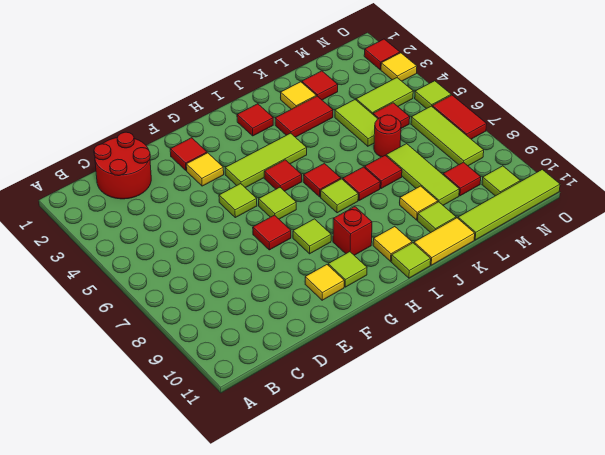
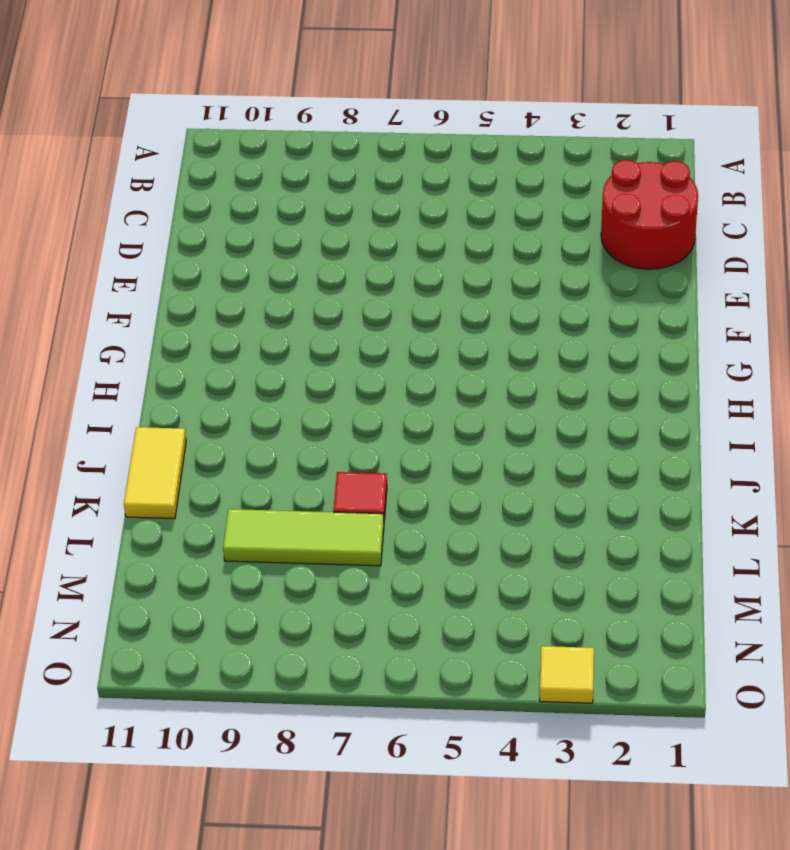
none -> red tile F2 level 1
none -> yellow tile F3 level 1
none -> lime tile F5 level 1
none -> red tile F7 level 1

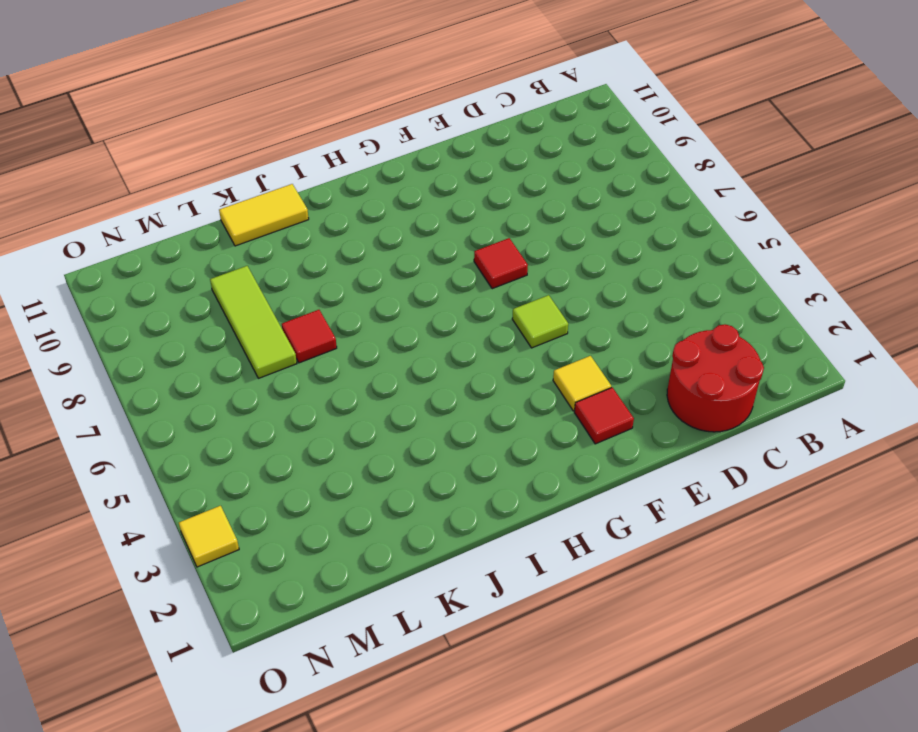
none -> yellow tile F10 level 1
none -> lime tile G4:I4 level 1
none -> lime tile G6 level 1
none -> lime tile G8 level 1

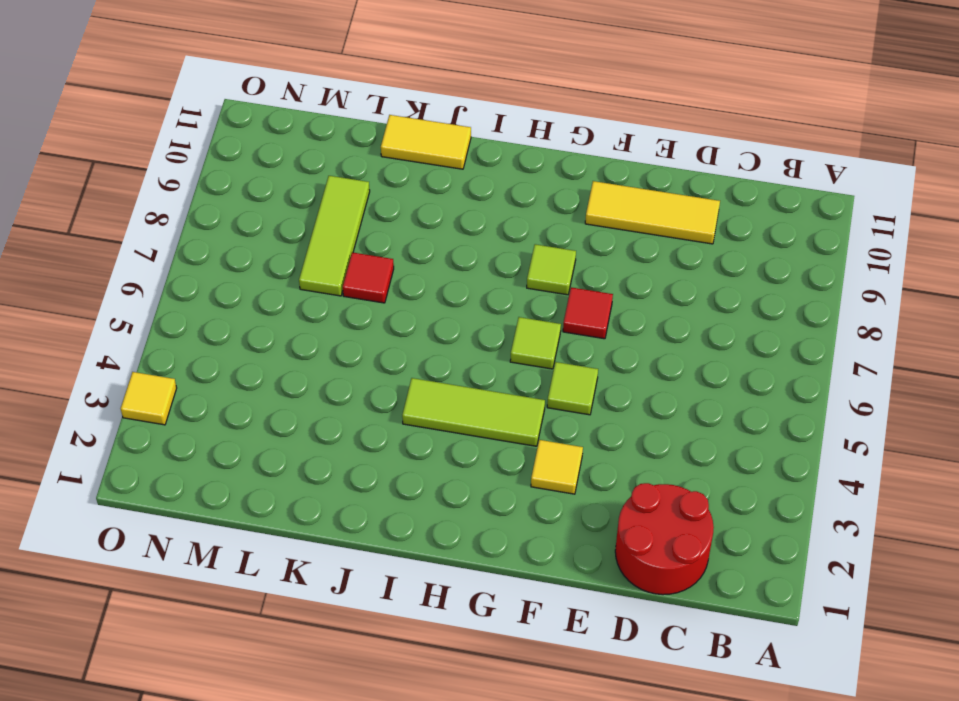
yellow tile D10:F10 level 1 -> yellow tile F10 level 1
none -> red tile F2 level 1
none -> lime tile G10 level 1
none -> red tile H5 level 1
none -> red brick H9 level 1

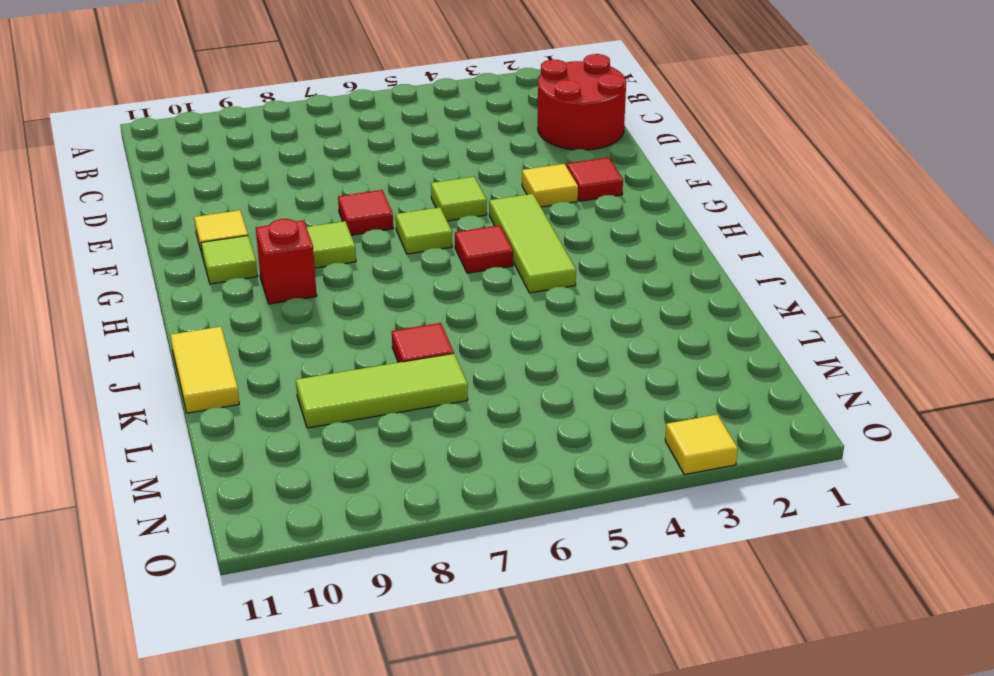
none -> red tile I2 level 1
none -> red tile I6 level 1
none -> lime tile I7 level 1
none -> yellow tile I10 level 1

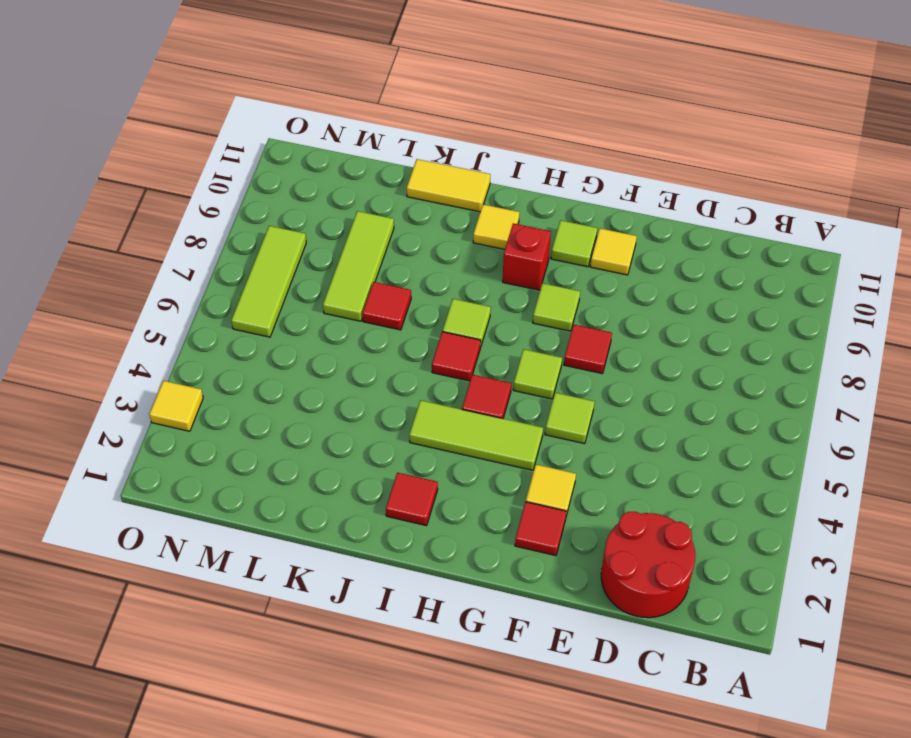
none -> lime tile I11 level 1
none -> red tile J3:K3 level 1
none -> red tile J7 level 1
none -> yellow tile K2 level 1

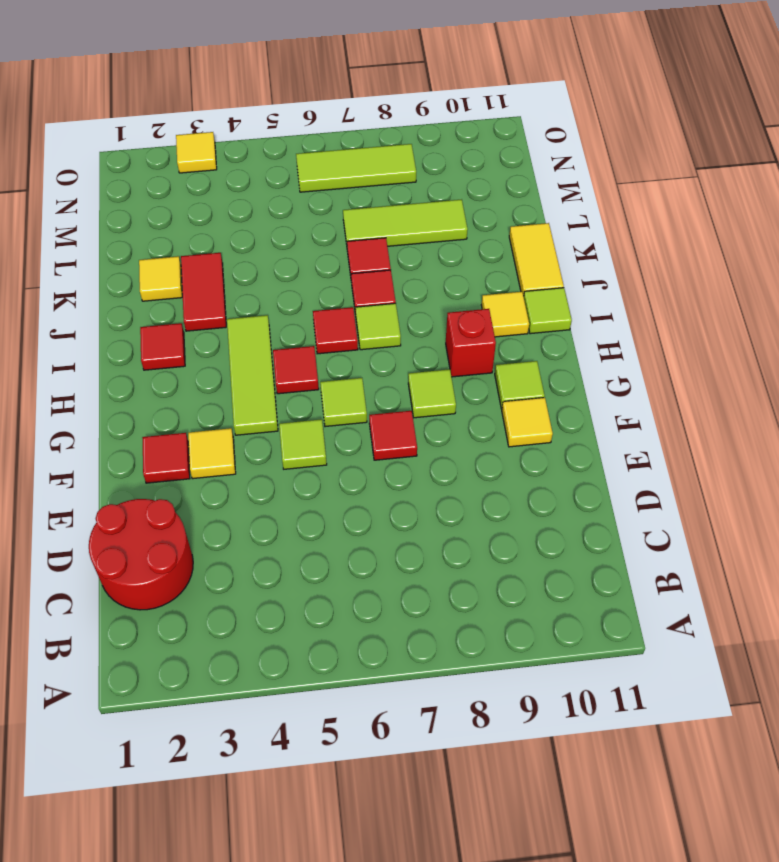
none -> yellow tile K9 level 1
none -> lime tile K10 level 1
none -> red tile L2 level 1
none -> lime tile L4:L5 level 1

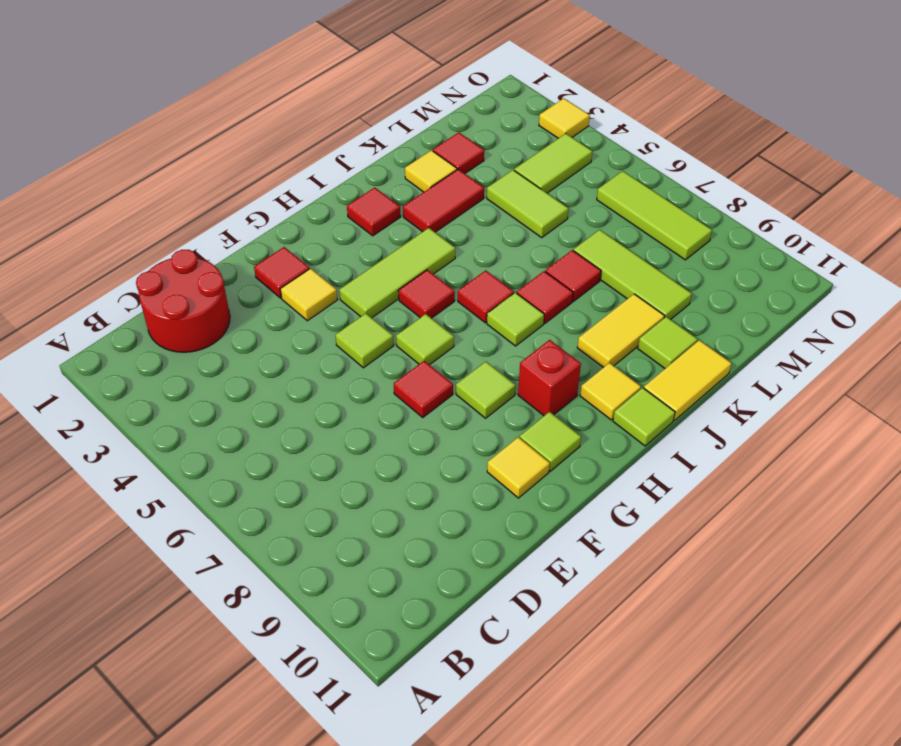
yellow tile J9:K9 level 1 -> yellow tile K9 level 1
none -> red round brick L6 level 1
none -> lime tile L11:O11 level 1
none -> red tile M5 level 1
none -> red tile M9 level 1

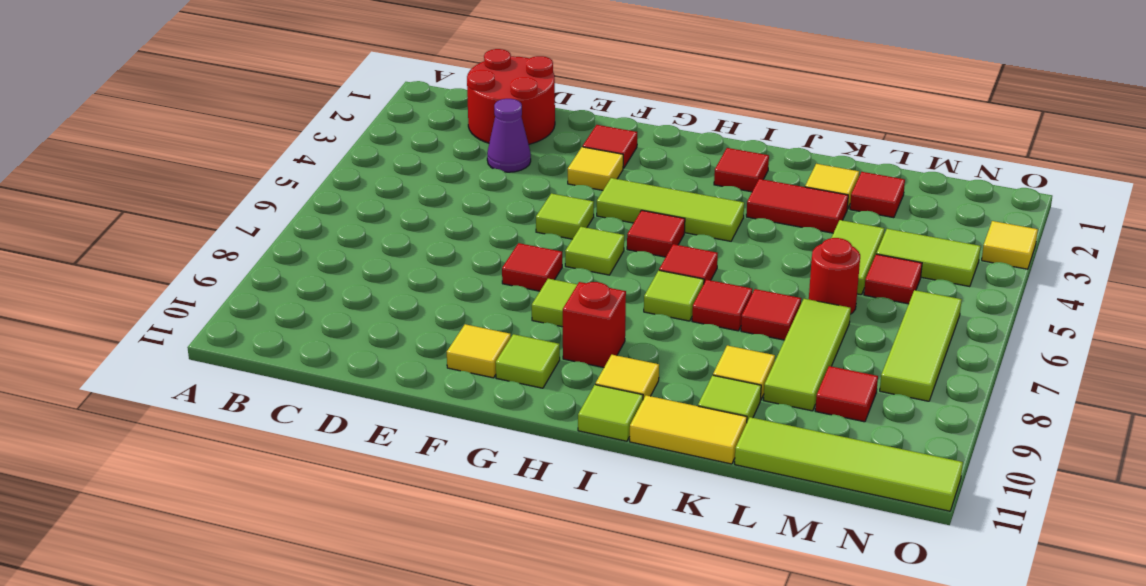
purple cone D3 level 1 -> none
none -> lime tile N10 level 1
none -> red tile O2 level 1
none -> lime tile O5 level 1
none -> red tile O6:O7 level 1

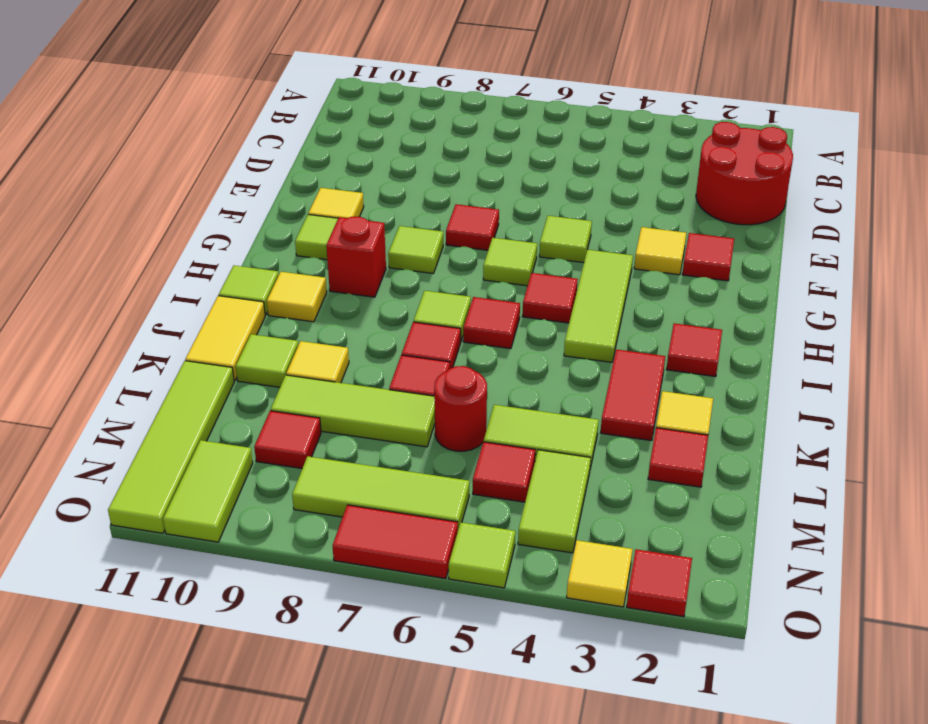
lime tile N10:O10 level 1 -> lime tile N10 level 1

